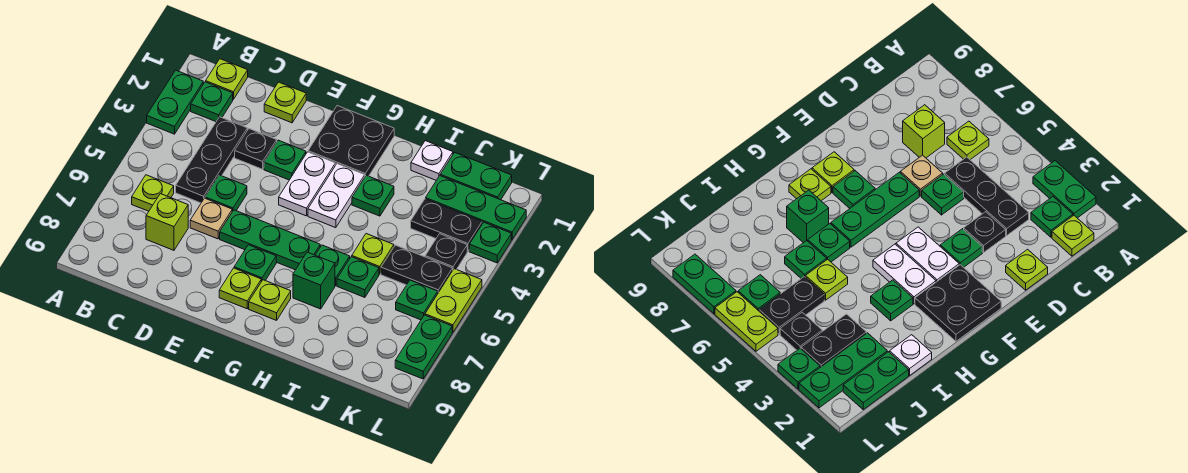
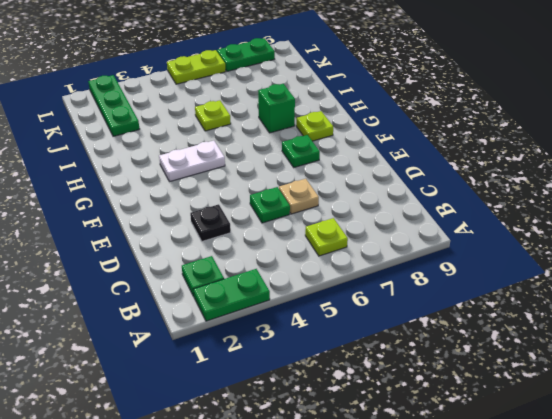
none -> lime plate B1 level 1
none -> black plate C3:C5 level 1
none -> lime brick C7 level 1
none -> lime plate D1 level 1

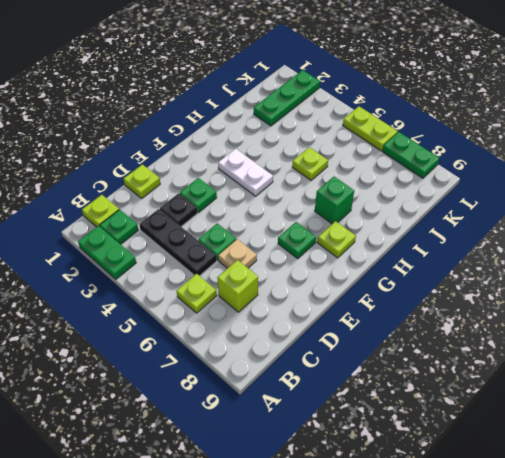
none -> green plate E6:G6 level 1
none -> black plate F1:G2 level 1
none -> white plate F3:F4 level 1
none -> lime plate F8 level 1

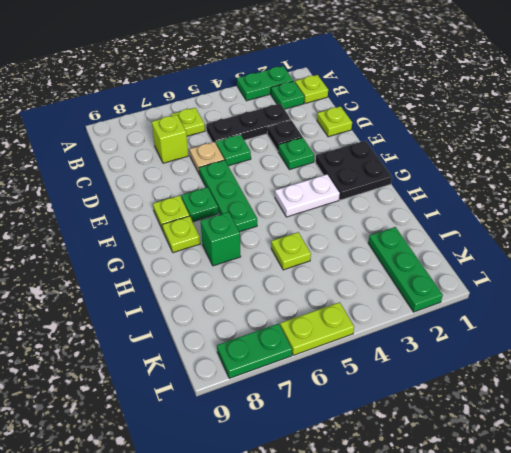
none -> white plate F3:F4 level 1
none -> green plate H3 level 1
none -> green plate H6 level 1
none -> white plate I1 level 1

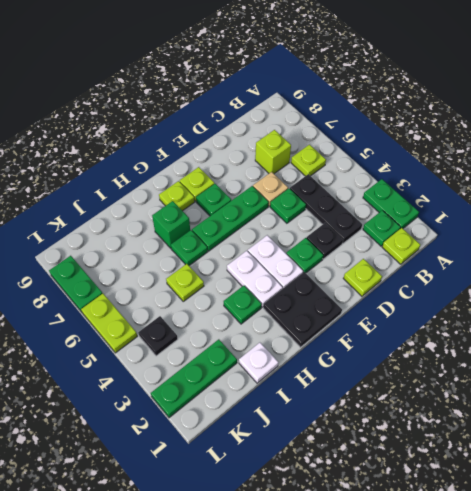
none -> green plate I6 level 1
none -> green plate J1:K1 level 1
none -> black plate J3:K3 level 1
none -> black plate J5:K5 level 1

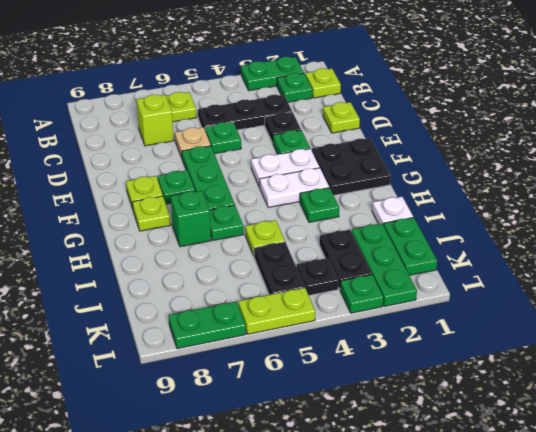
none -> green plate I6 level 1
none -> green plate K6 level 1

